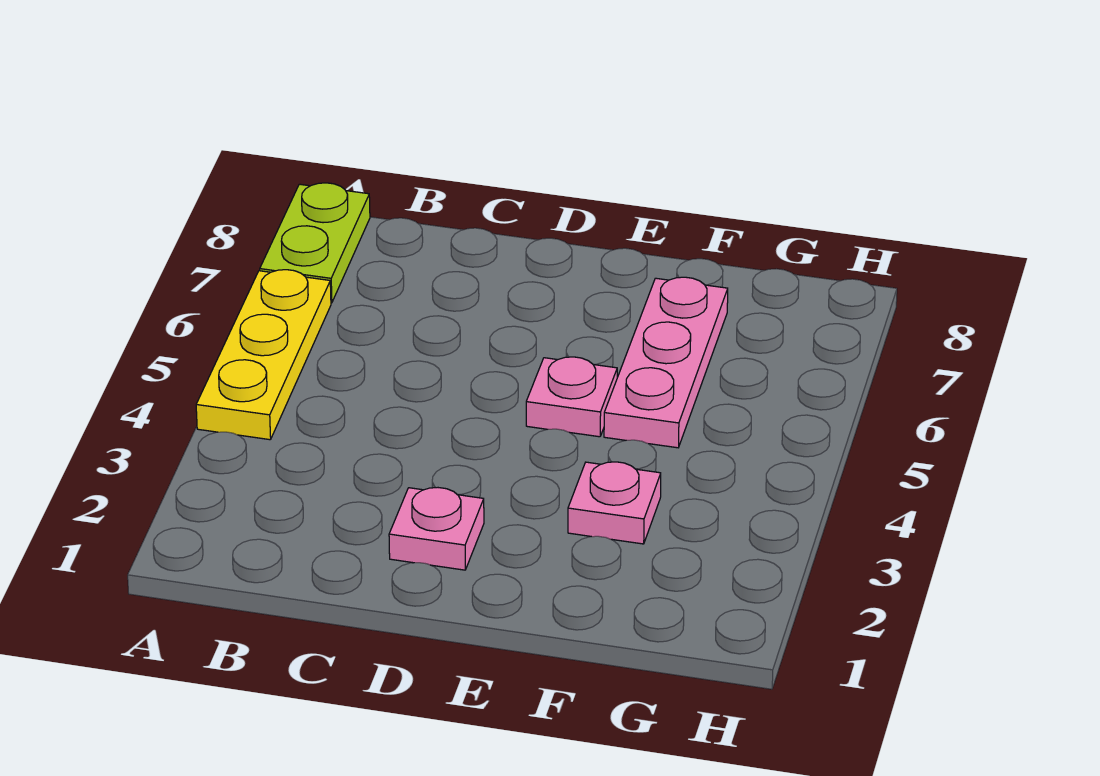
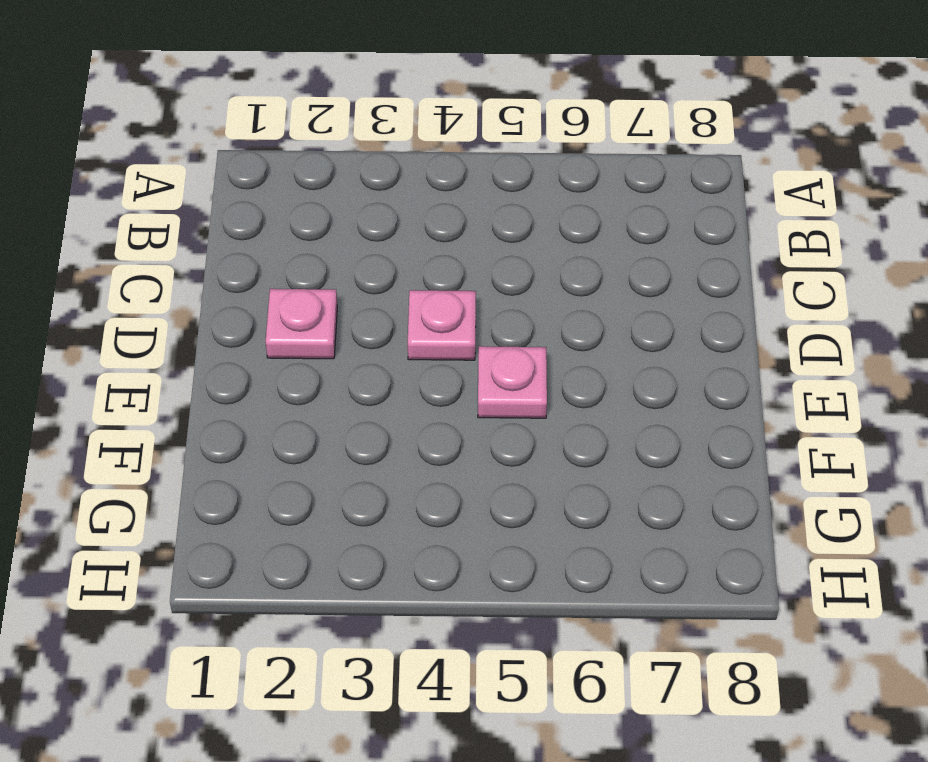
pink plate D4 level 1 -> pink plate F3 level 1
none -> yellow plate A4:A6 level 1
none -> lime plate A7:A8 level 1

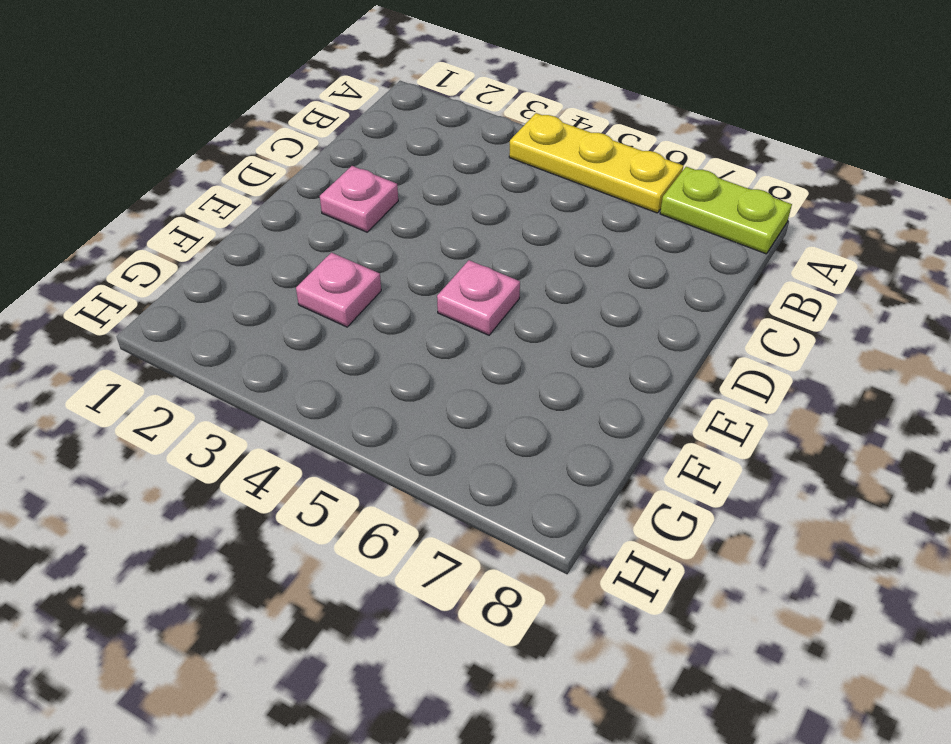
none -> pink plate F5:F7 level 1

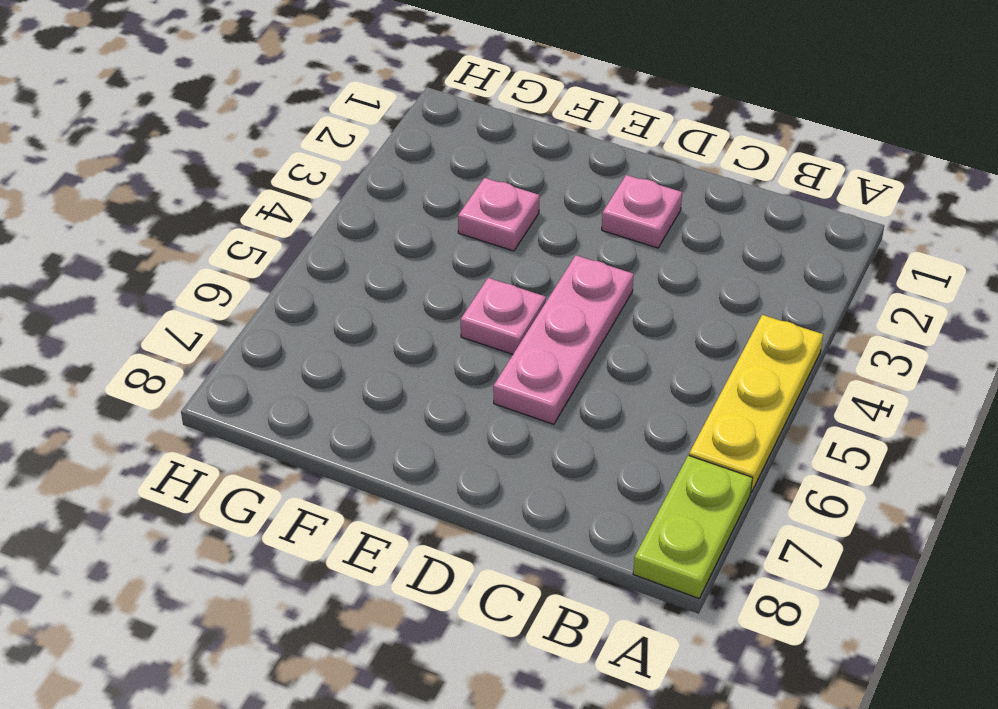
pink plate D4:D6 level 1 -> pink plate F5:F7 level 1

